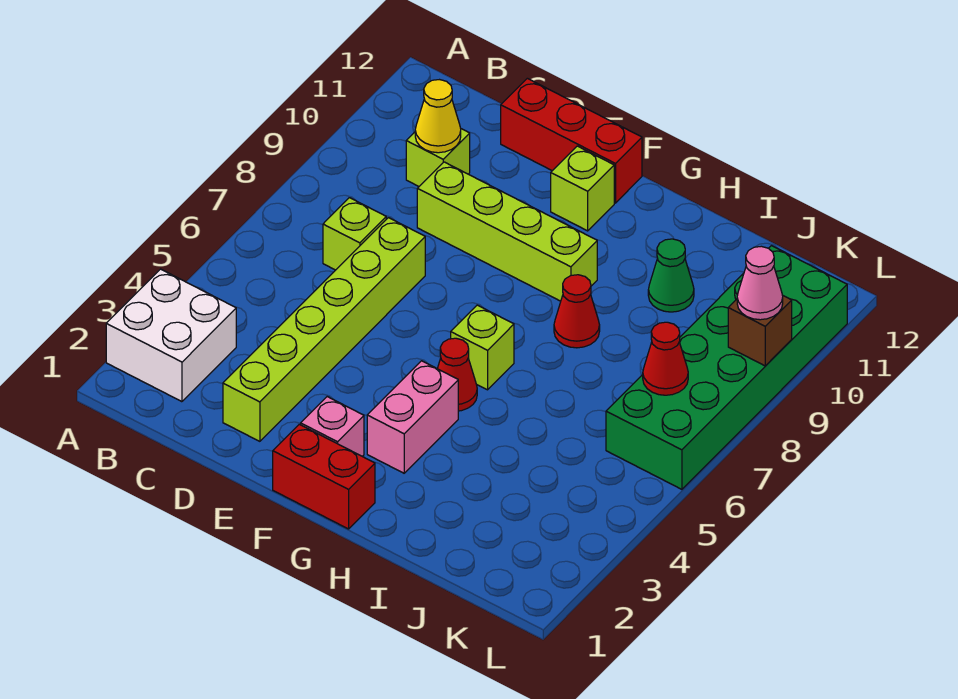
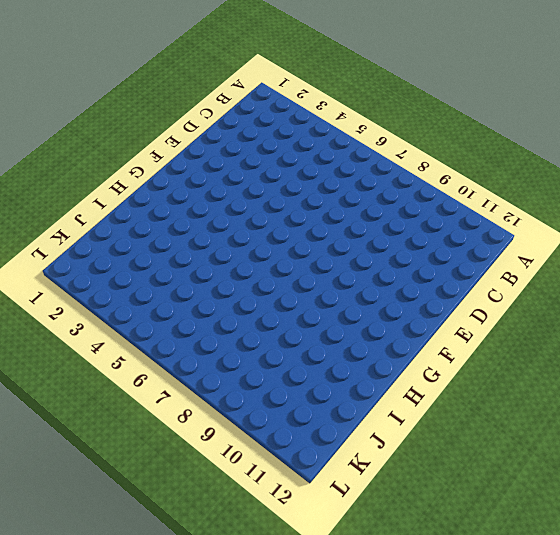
none -> white brick A2:B3 level 1
none -> lime brick C7 level 1
none -> lime brick C10 level 1

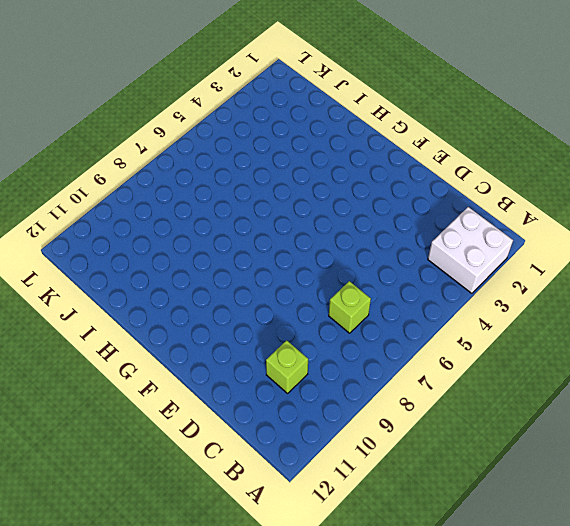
none -> lime brick D2:D7 level 1
none -> lime brick D9:G9 level 1
none -> red brick D12:F12 level 1

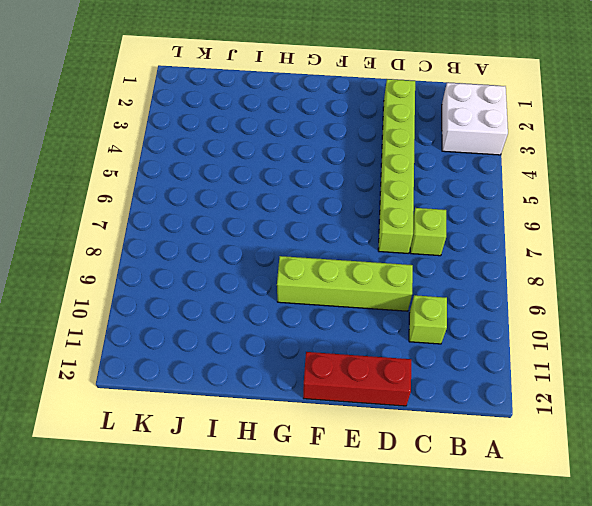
none -> red brick F1:G1 level 1
none -> pink brick F2 level 1
none -> lime brick F11 level 1

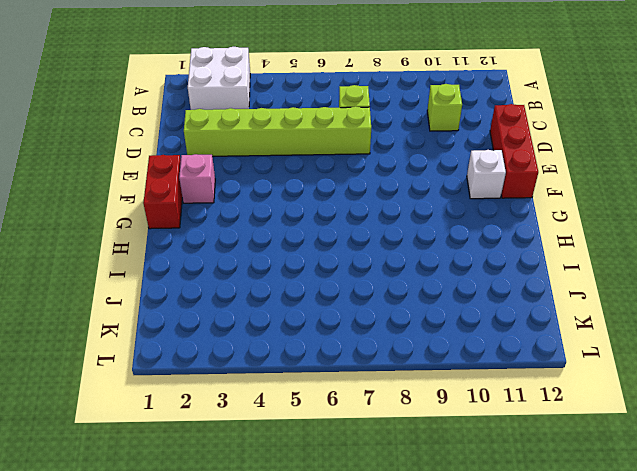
white brick F11 level 1 -> lime brick F11 level 1
none -> lime brick D9:G9 level 1
none -> pink brick G3:G4 level 1
none -> red cone G5 level 1

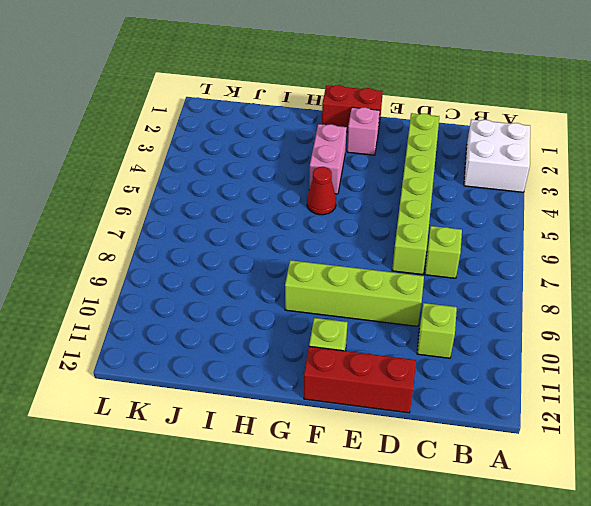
none -> lime brick G6 level 1
none -> red cone H8 level 1
none -> green cone I10 level 1

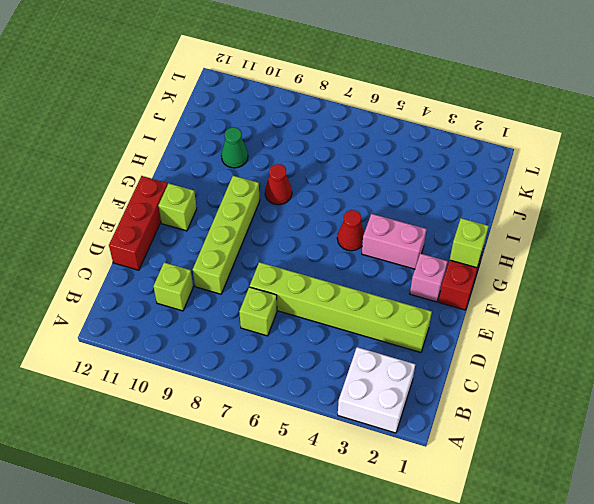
lime brick G1 level 2 -> lime brick G6 level 1
none -> green brick K6:L11 level 1
none -> yellow cone C10 level 2
none -> red cone K7 level 2

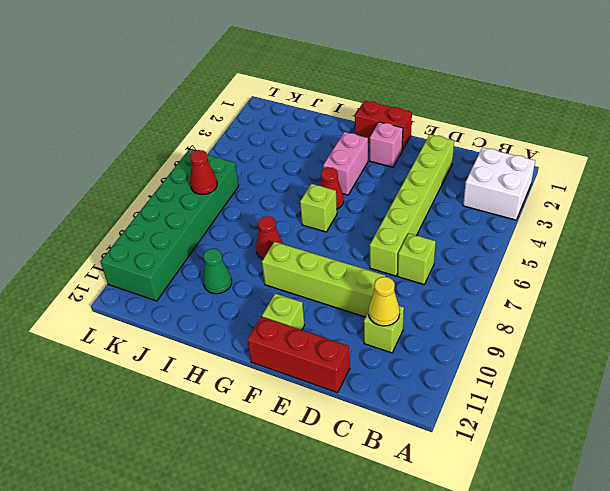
none -> brown brick L9 level 2
none -> pink cone L9 level 3

